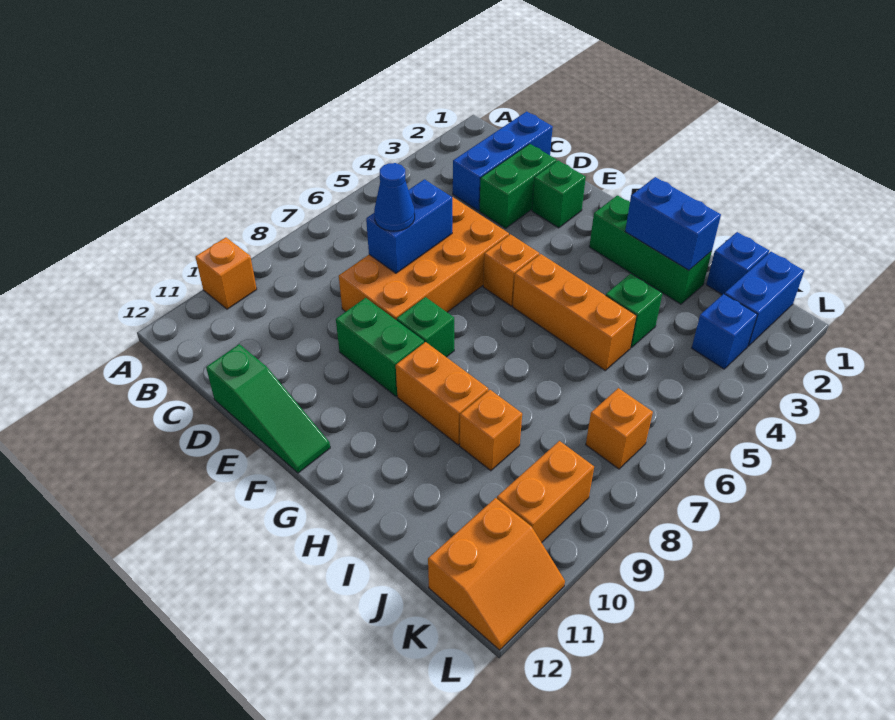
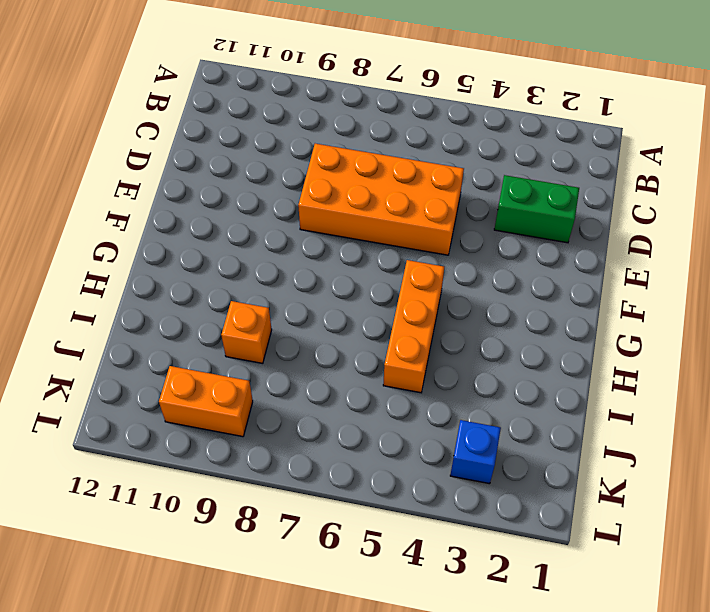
none -> orange brick A10 level 1
none -> blue brick C1:C3 level 1
none -> green slope D12:F12 level 1 top D

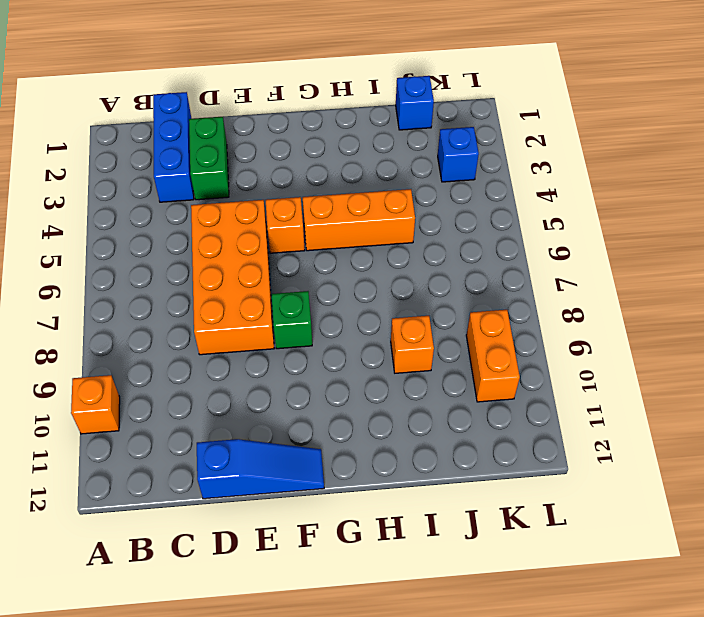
blue slope D12:F12 level 1 top D -> green slope D12:F12 level 1 top D
none -> green brick E2 level 1
none -> green brick E9:F9 level 1
none -> green brick G2:I2 level 1

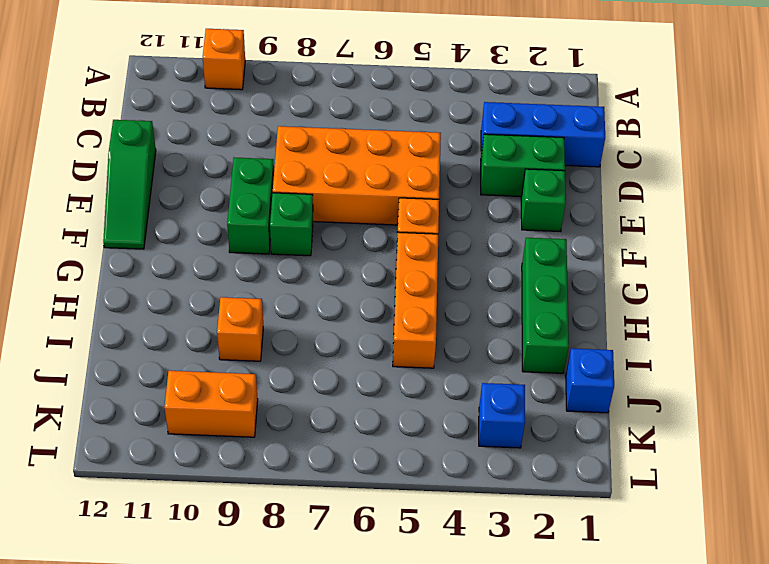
none -> orange brick G9:H9 level 1
none -> green brick I4 level 1
none -> blue brick K1:K2 level 1

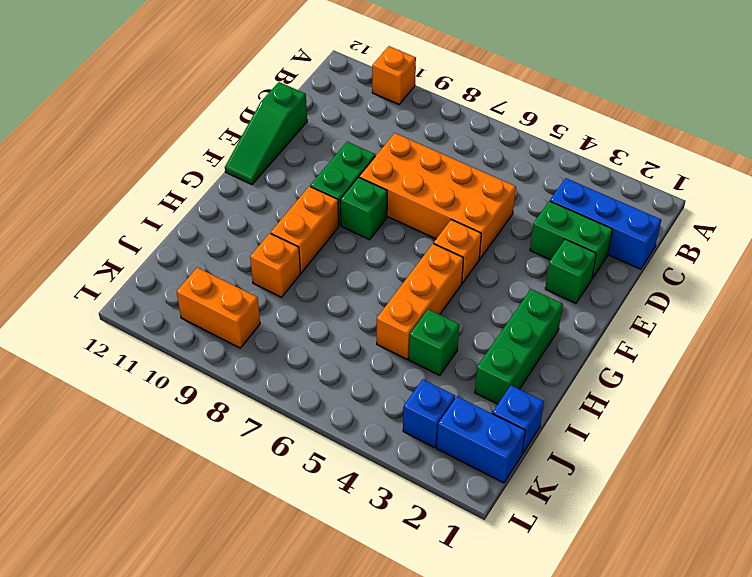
none -> orange brick K7 level 1
none -> orange slope K11:L12 level 1 top K
none -> blue brick D6:D7 level 2

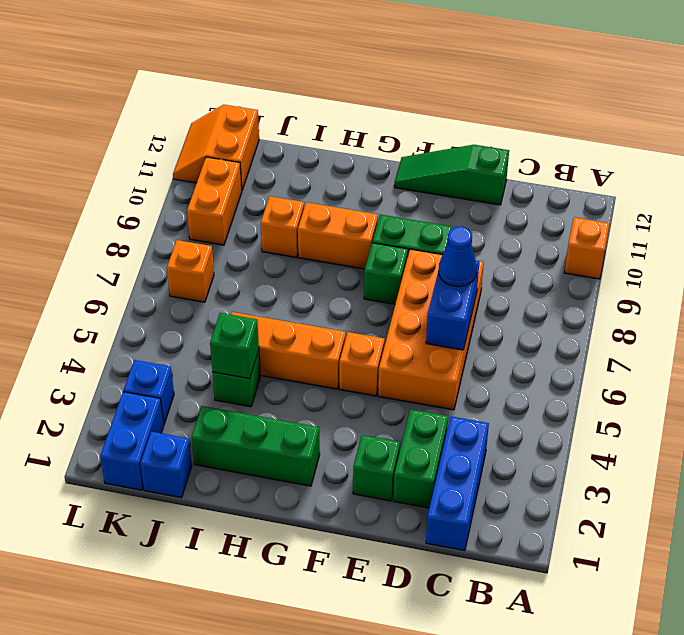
green brick I4 level 2 -> none
none -> blue brick H2:I2 level 2

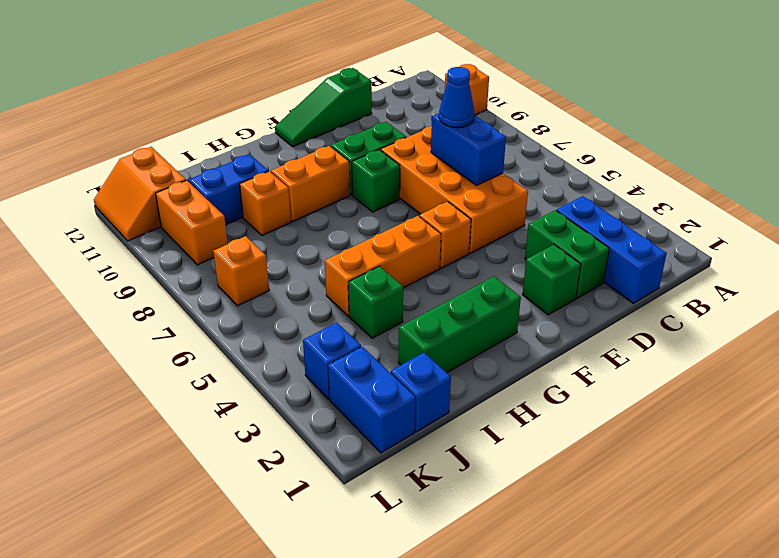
blue brick I10:J10 level 1 -> blue brick H2:I2 level 2

